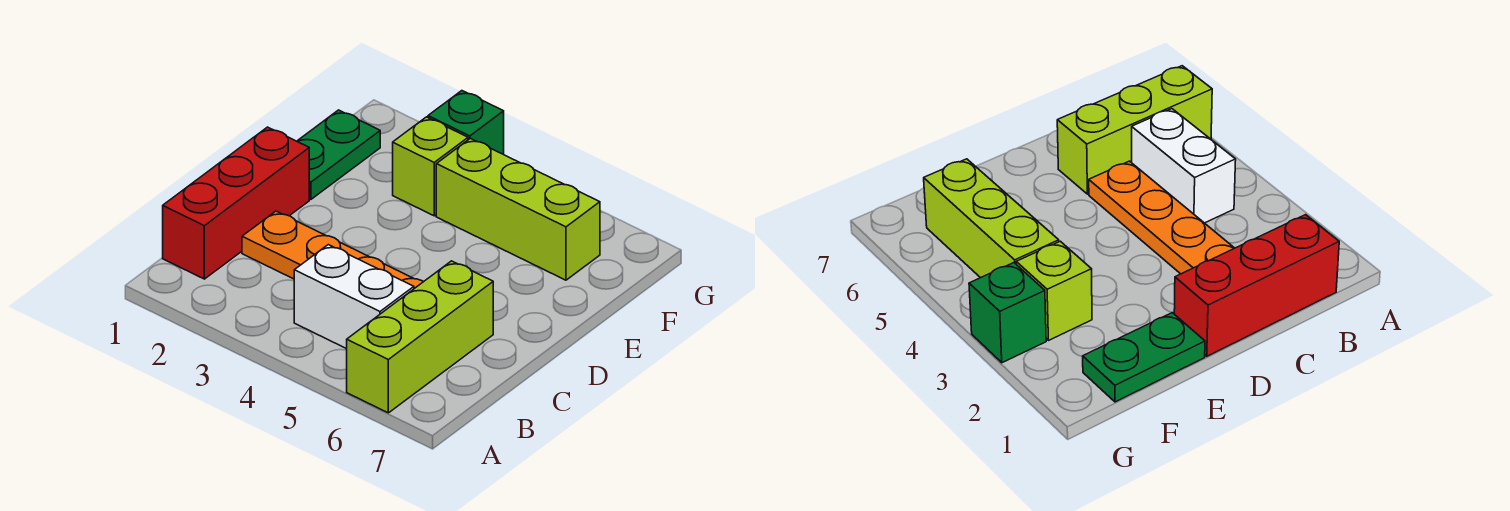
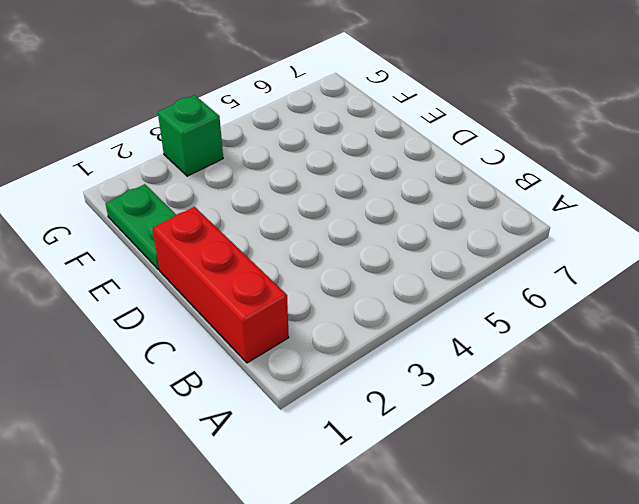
none -> lime brick A6:C6 level 1
none -> white brick B4:B5 level 1

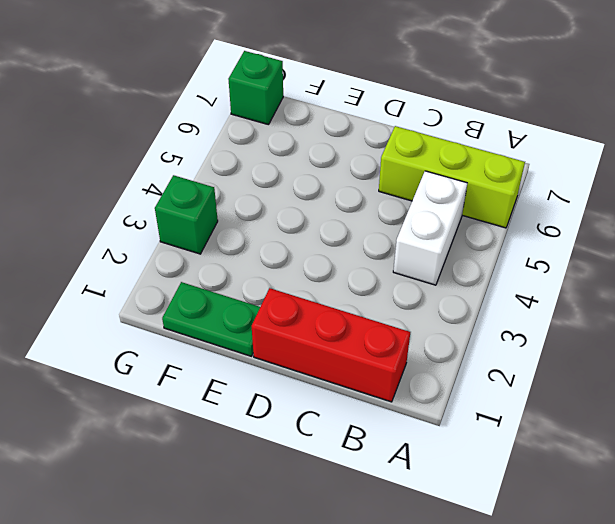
green brick G7 level 1 -> none
none -> orange plate C2:C5 level 1
none -> lime brick F3 level 1

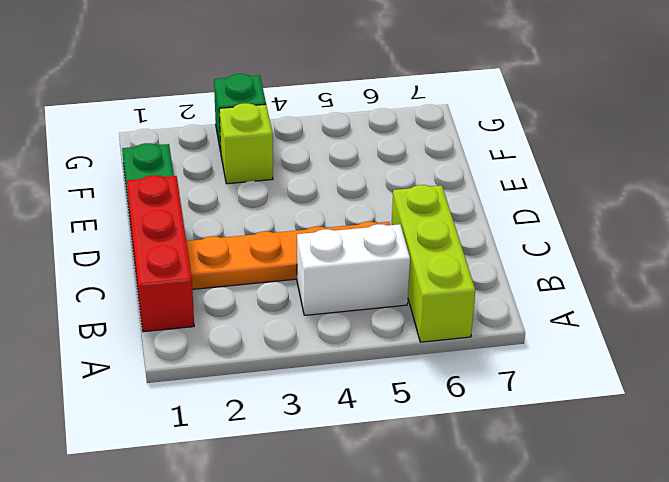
none -> lime brick F4:F6 level 1

